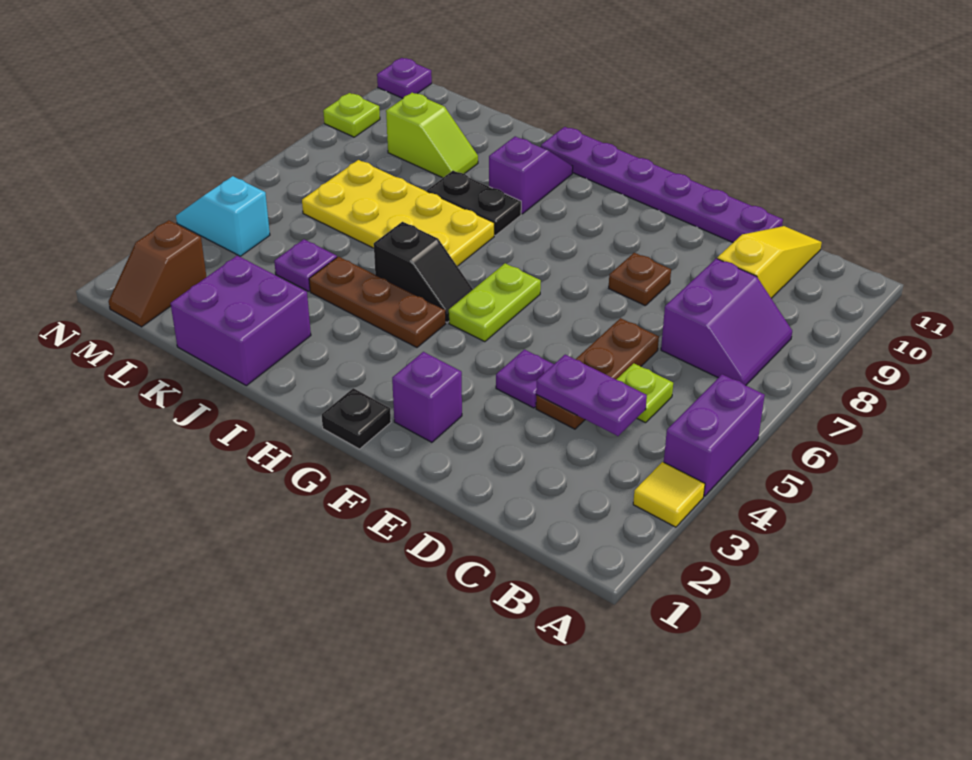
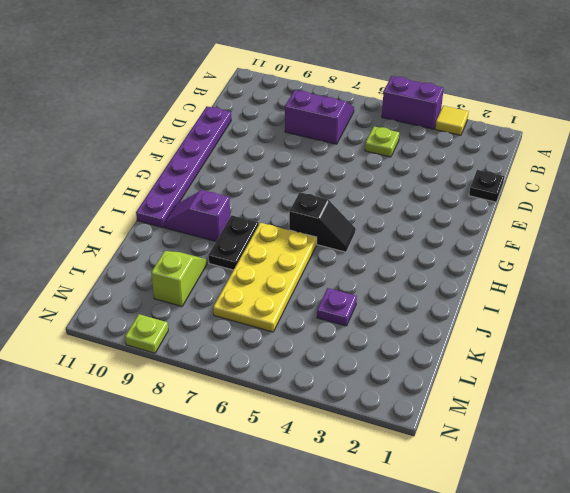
black plate D1 level 1 -> black plate G1 level 1
black slope H5:H6 level 1 top 6 -> black slope H5:I5 level 1 top I
none -> yellow slope C9:C11 level 1 top 9
none -> brown plate D4:D6 level 1
none -> purple plate E4 level 1

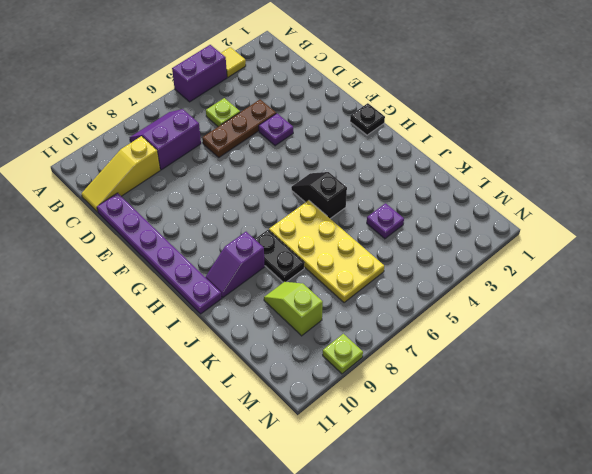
none -> brown plate E8 level 1
none -> purple brick F2 level 1
none -> lime plate G5:G6 level 1

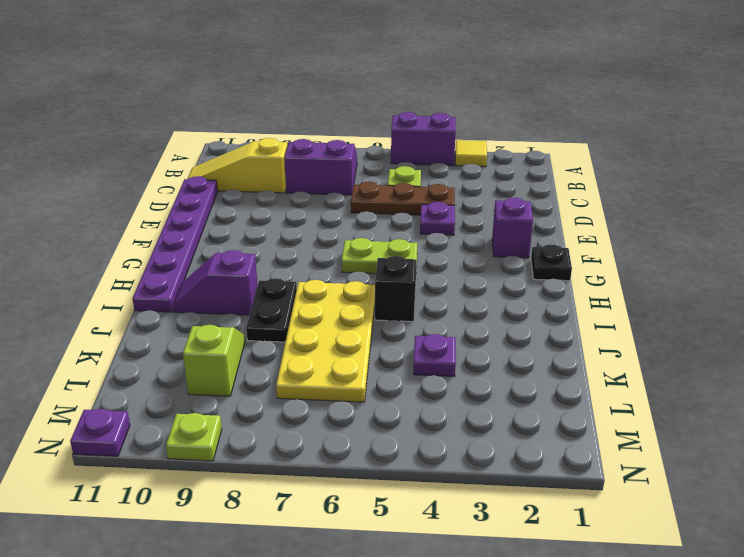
none -> brown plate E8 level 1
none -> brown plate H4:J4 level 1
none -> purple brick J1:K2 level 1

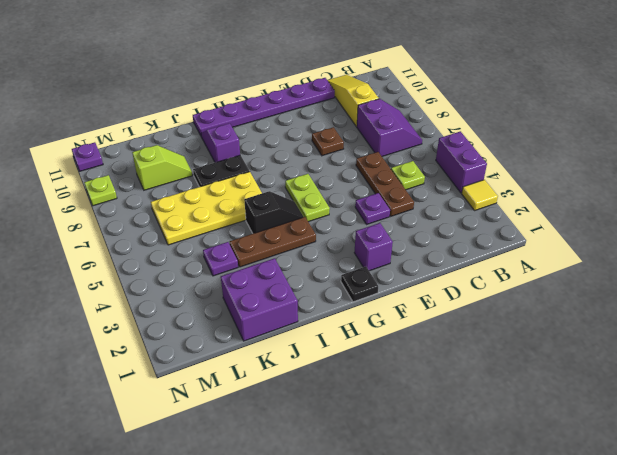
none -> brown slope M1:M2 level 1 top 2
none -> cyan slope M4:N4 level 1 top M
none -> purple plate C4:D4 level 2

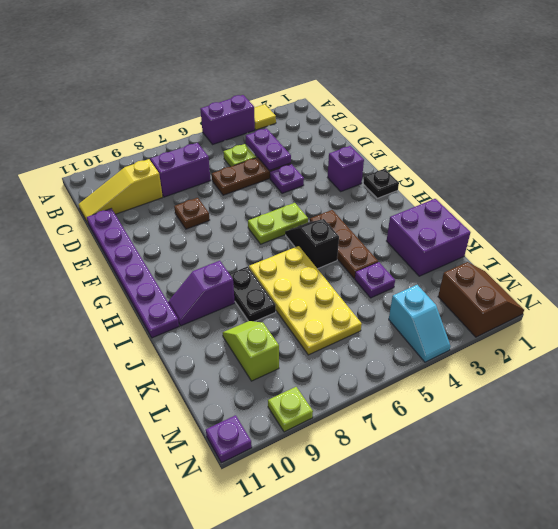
brown slope M1:N2 level 1 top 2 -> brown slope M1:M2 level 1 top 2

